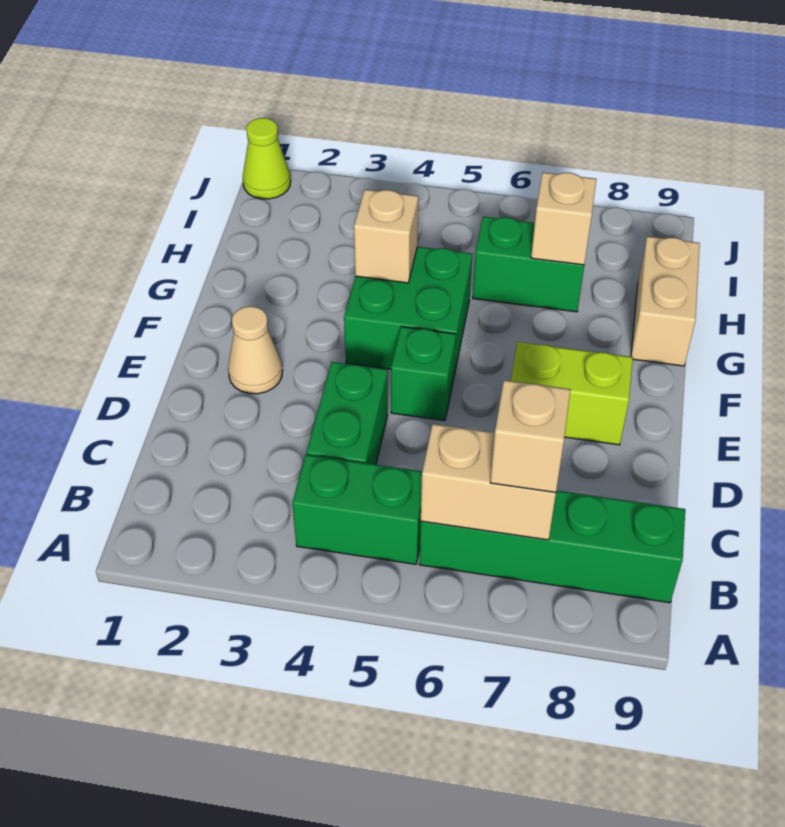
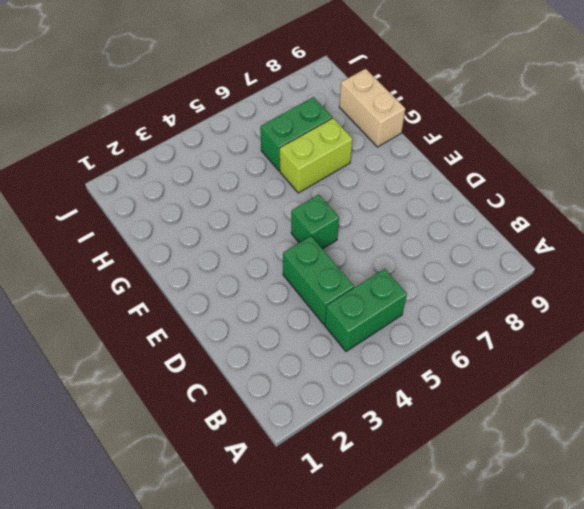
lime brick G6:G7 level 1 -> lime brick E7:E8 level 1
none -> green brick B6:B9 level 1
none -> tan cone E2 level 1
none -> green brick F4:G5 level 1

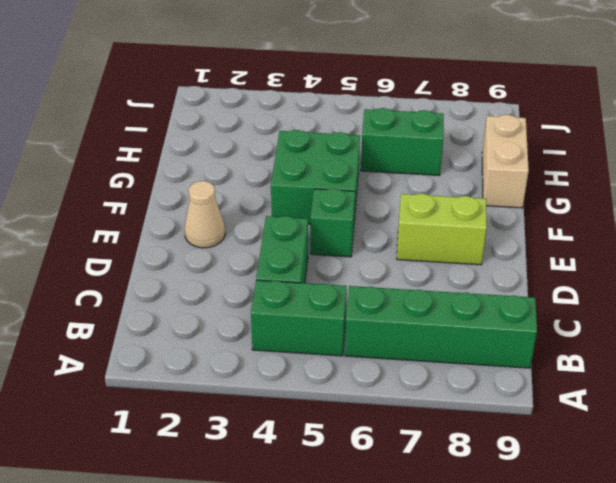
none -> lime cone J1 level 1
none -> tan brick B6:B7 level 2
none -> tan brick G4 level 2

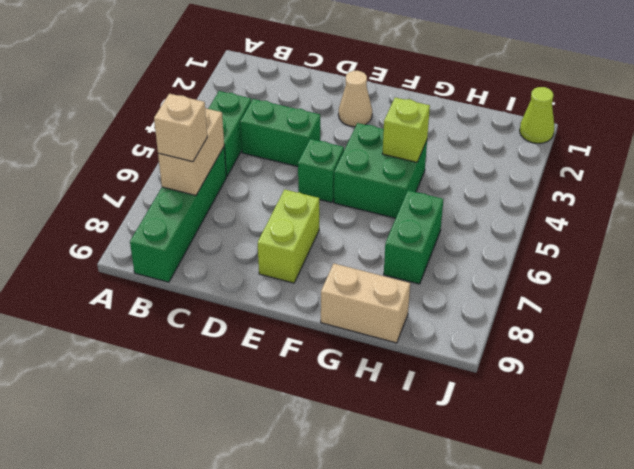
lime brick G4 level 2 -> tan brick G4 level 2
none -> tan brick H7 level 2

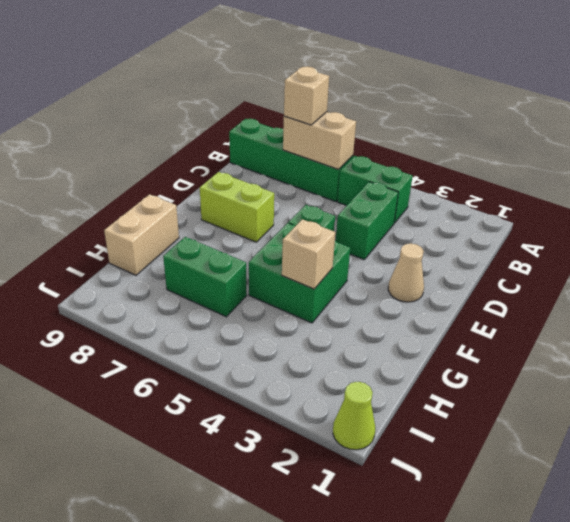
none -> tan brick H7 level 2

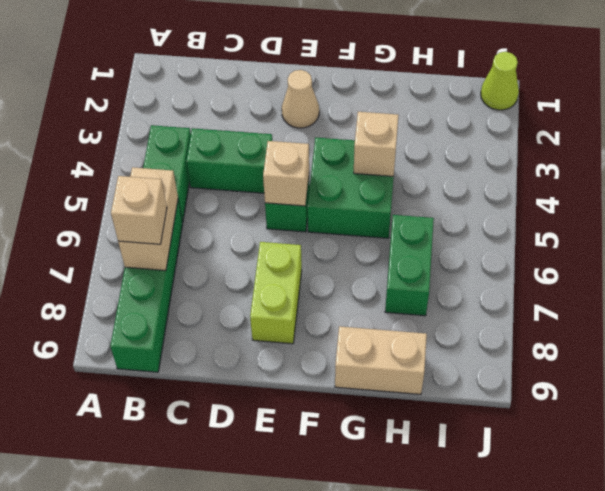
tan brick E5 level 2 -> tan brick H7 level 2

